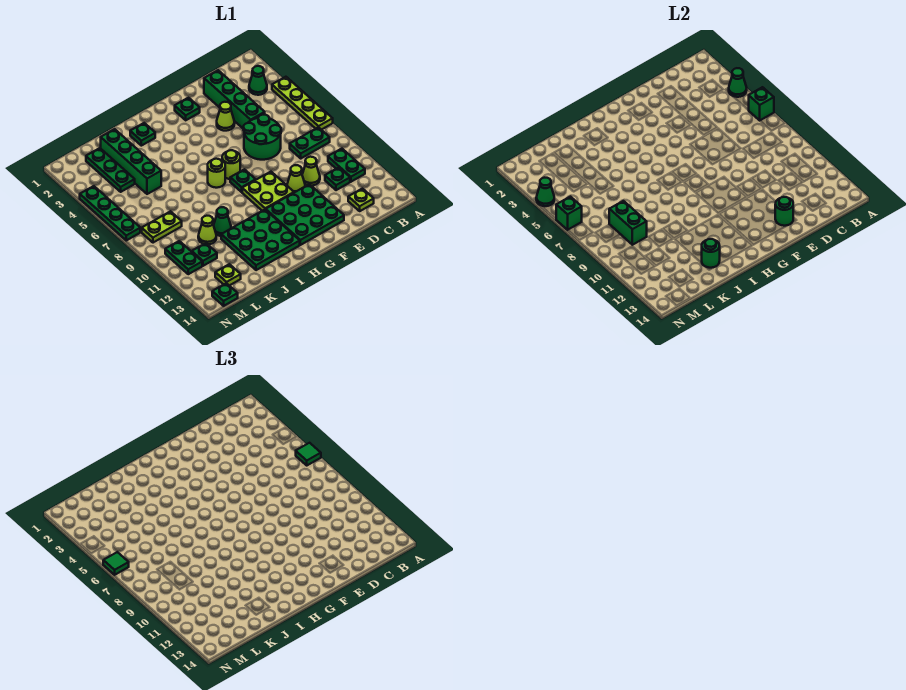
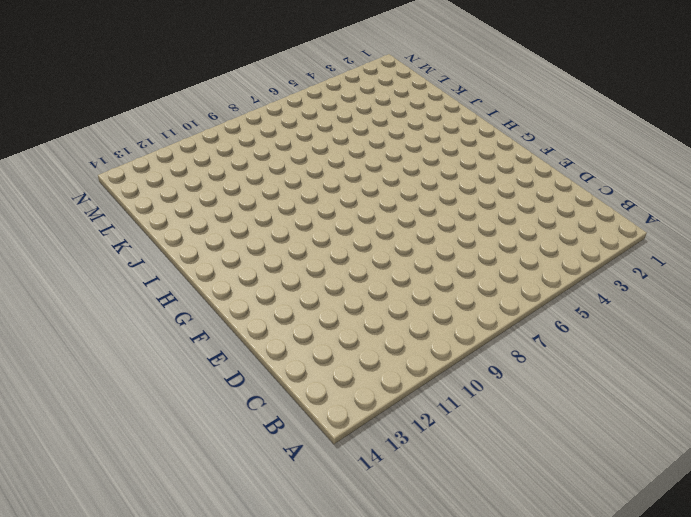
none -> lime plate A4:A7 level 1
none -> green cone B3 level 1
none -> green plate B8:C8 level 1
none -> green plate B10:B11 level 1

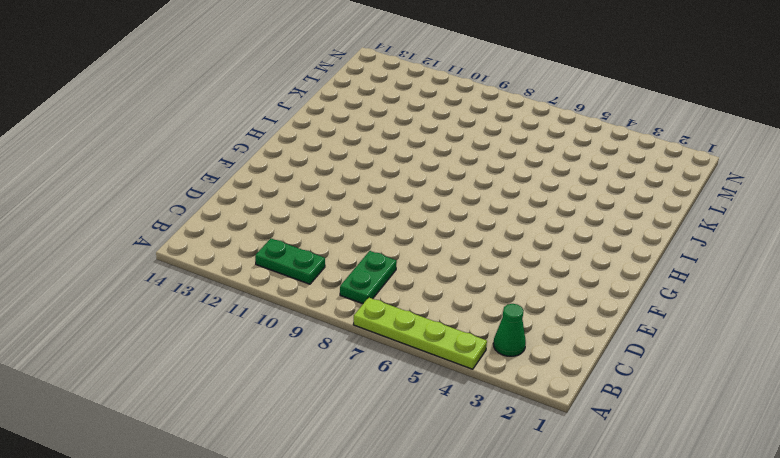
none -> green plate C11 level 1
none -> lime plate C13 level 1
none -> green brick D2:D5 level 1
none -> green round brick D6:E7 level 1

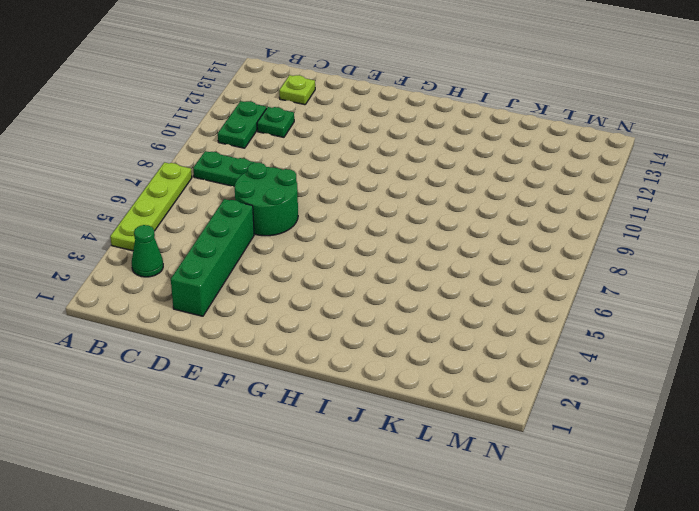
none -> lime cone D10 level 1
none -> lime cone E4 level 1
none -> lime cone E10 level 1
none -> green plate E11:G13 level 1

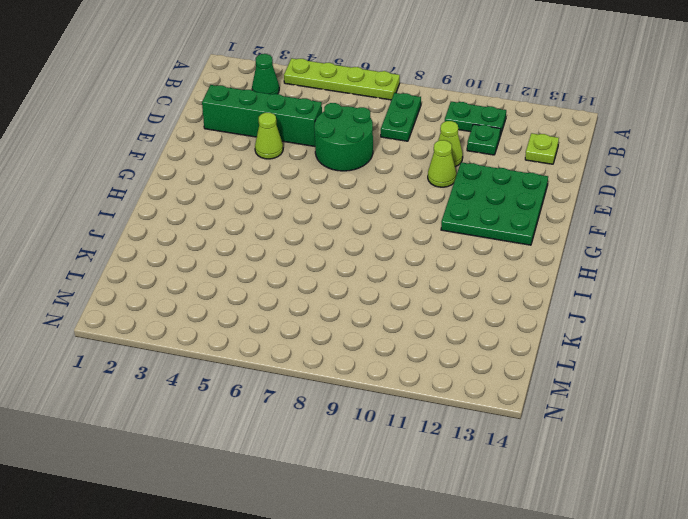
none -> green plate F2 level 1
none -> lime plate F9:G10 level 1
none -> lime round brick G7 level 1
none -> green plate G8 level 1

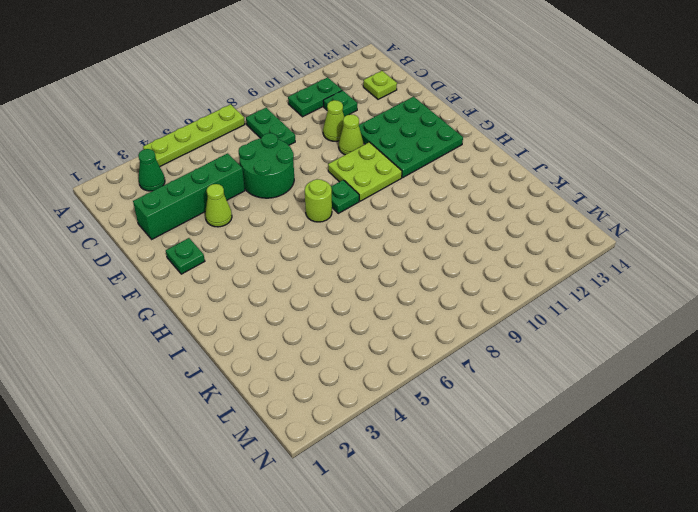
none -> lime round brick H7 level 1
none -> green plate H11:J13 level 1
none -> green plate I2 level 1
none -> green cone J10 level 1

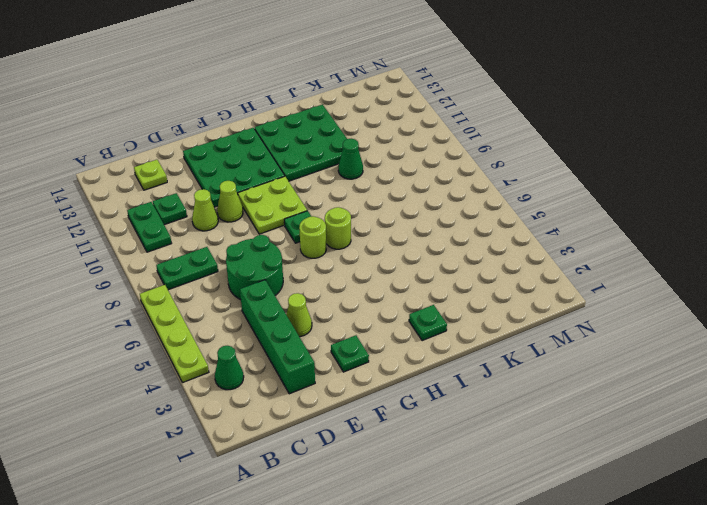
none -> green brick K2:K5 level 1
none -> lime cone K10 level 1
none -> green plate L2:L4 level 1
none -> lime plate L8:M8 level 1

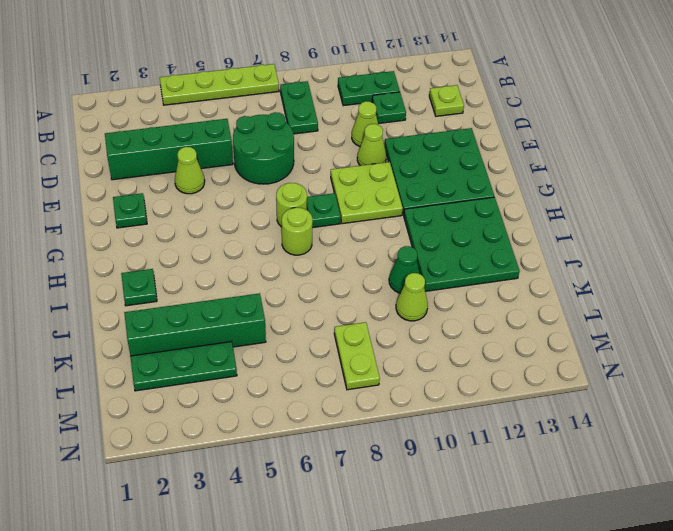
none -> green cone B3 level 1
none -> green plate L11 level 1
none -> lime plate L13 level 1
none -> green plate M10:M11 level 1

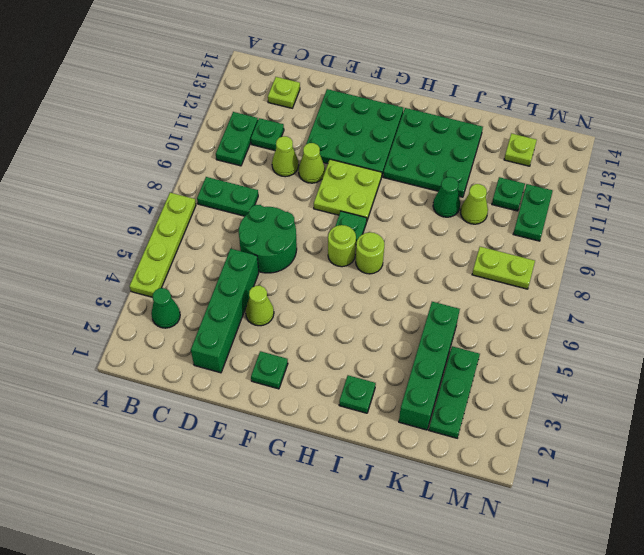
none -> green plate M14 level 1
none -> green plate N4:N7 level 1
none -> green cone A4 level 2
none -> green brick A6 level 2

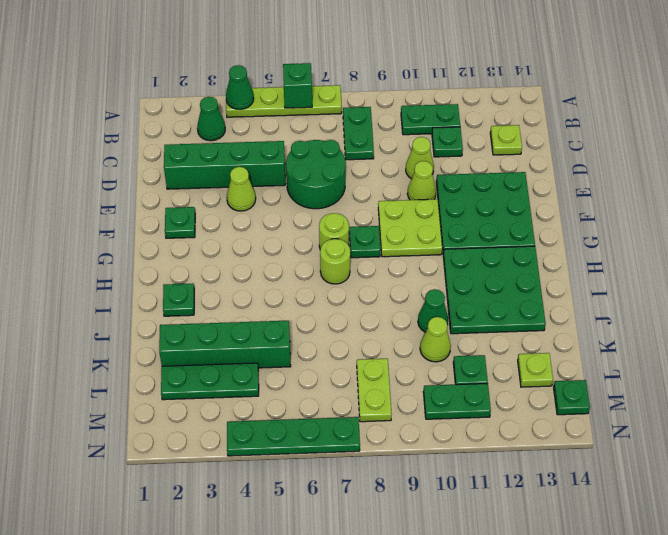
none -> green round brick E13 level 2
none -> green round brick J13 level 2
none -> green brick L8:L9 level 2
none -> green cone N4 level 2

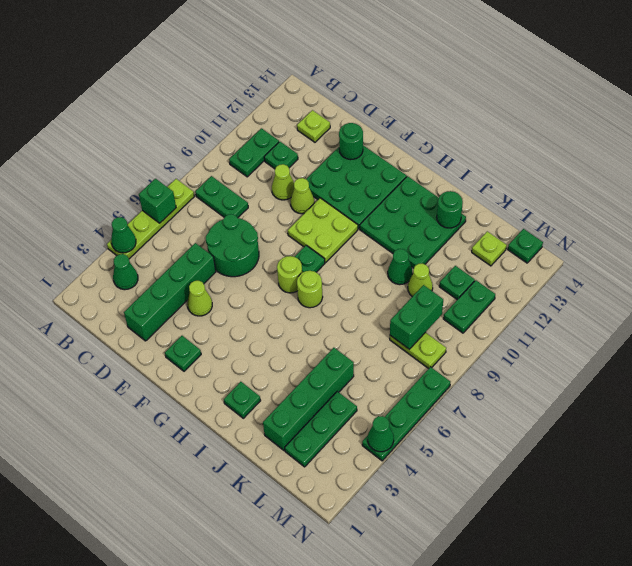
none -> green brick N6 level 2
none -> green tile A6 level 3
none -> green tile N6 level 3

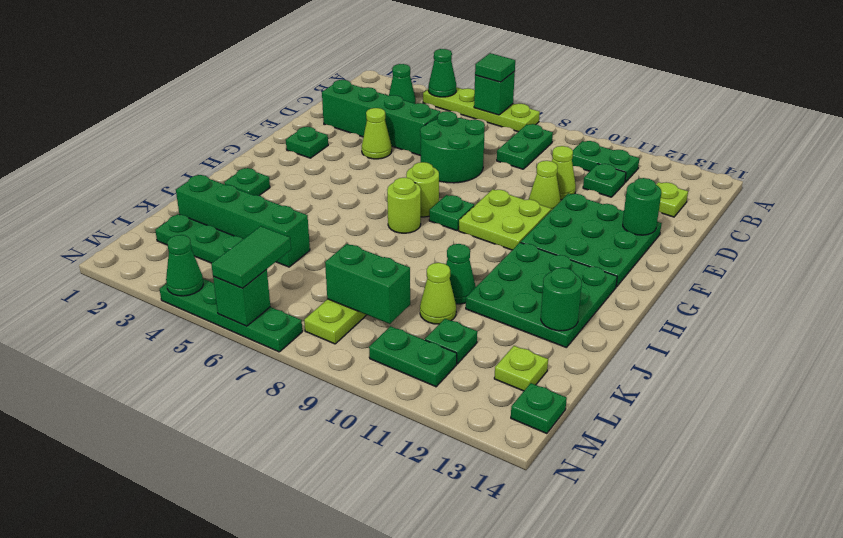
green tile M6:N6 level 3 -> green tile N6 level 3

